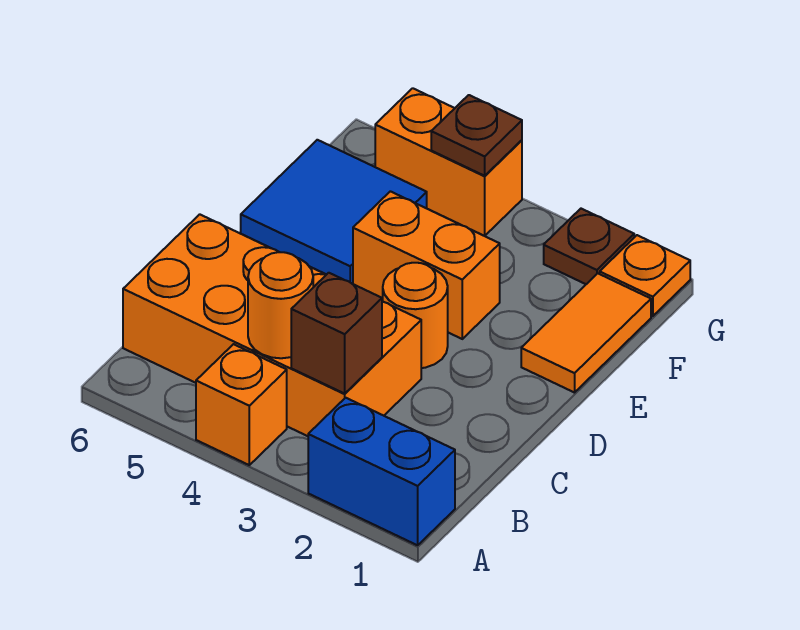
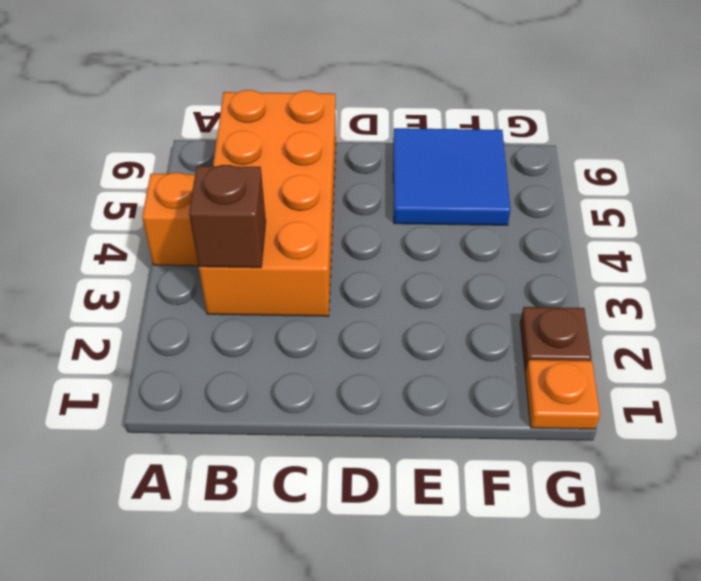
none -> blue brick A1:A2 level 1
none -> orange round brick D3 level 1
none -> orange tile E1:F1 level 1

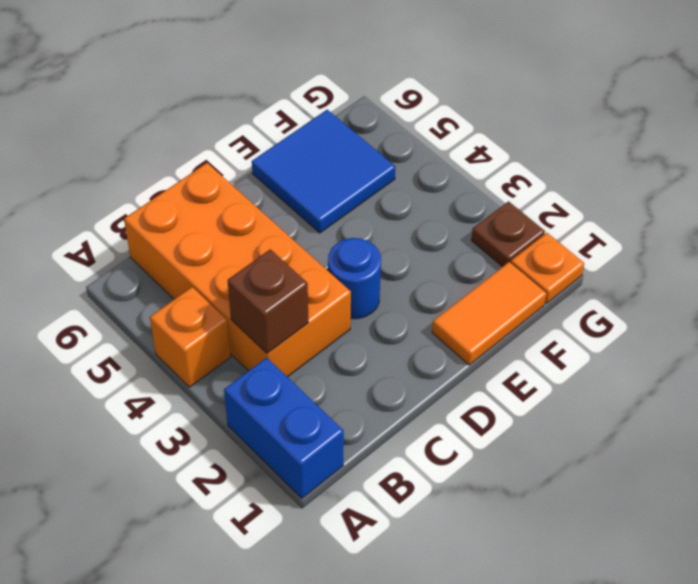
blue round brick D3 level 1 -> orange round brick D3 level 1
none -> orange brick E3:E4 level 1
none -> orange brick G4:G5 level 1
none -> orange round brick B4 level 2

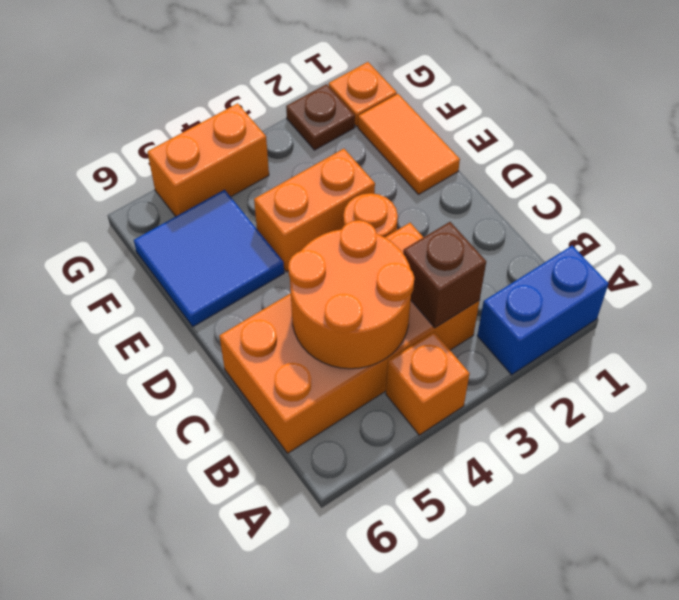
orange round brick B4:C5 level 2 -> orange round brick B4 level 2
none -> brown plate G4 level 2

